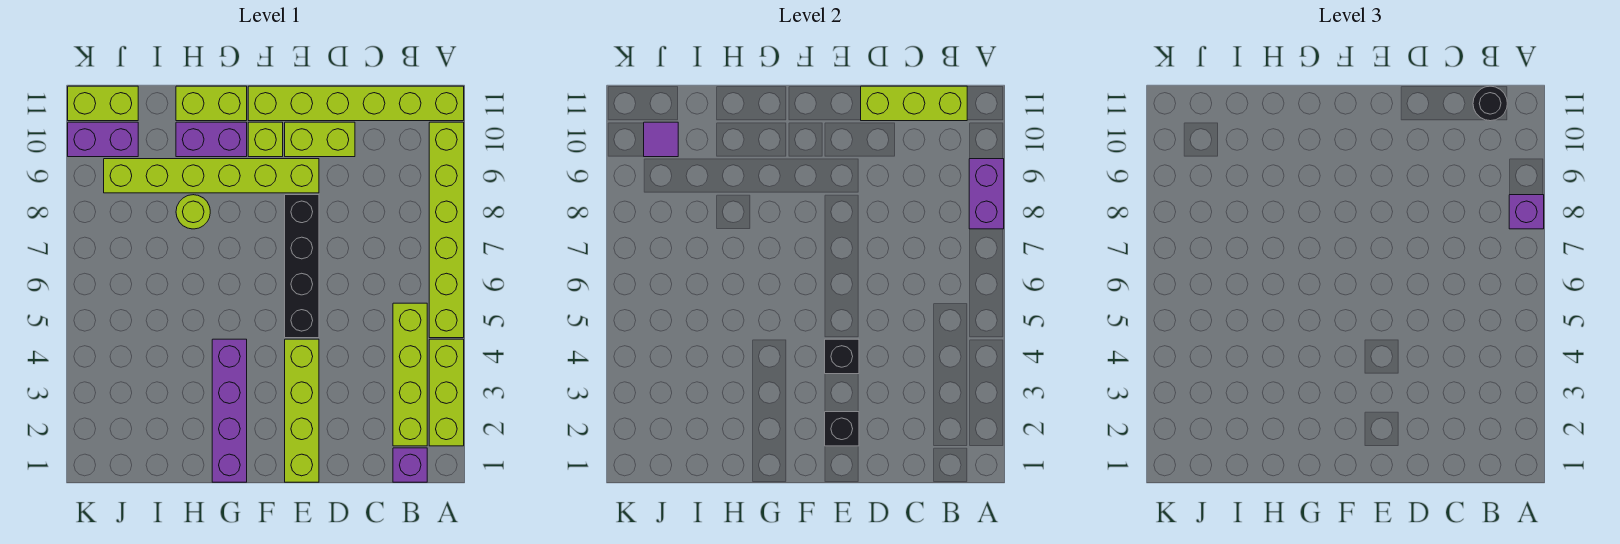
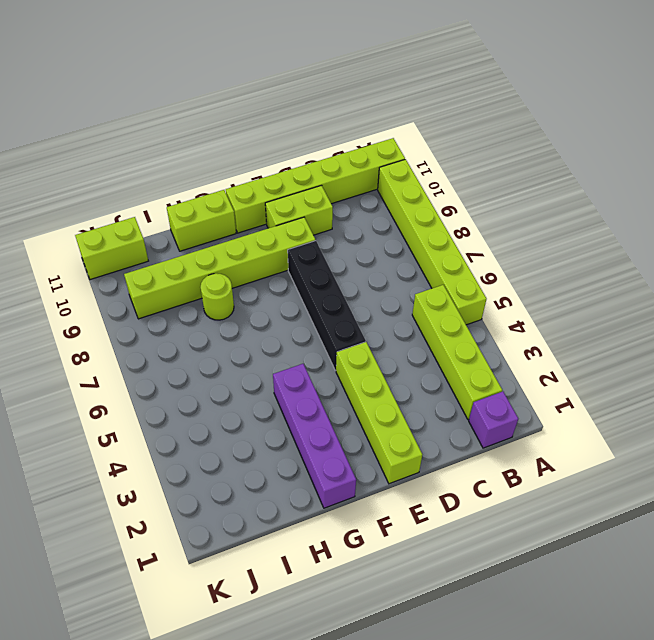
none -> lime brick A2:A4 level 1
none -> lime brick F10 level 1
none -> purple brick G10:H10 level 1

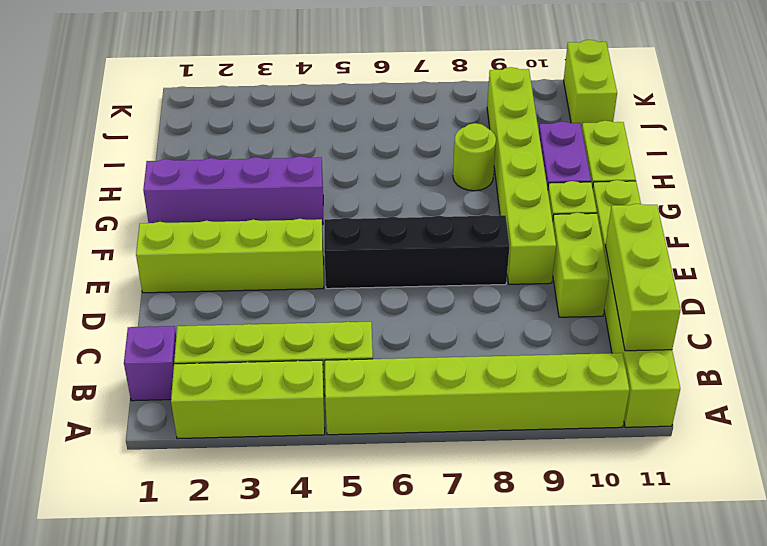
none -> purple brick J10:K10 level 1
none -> purple brick A8:A9 level 2
none -> black brick E2 level 2

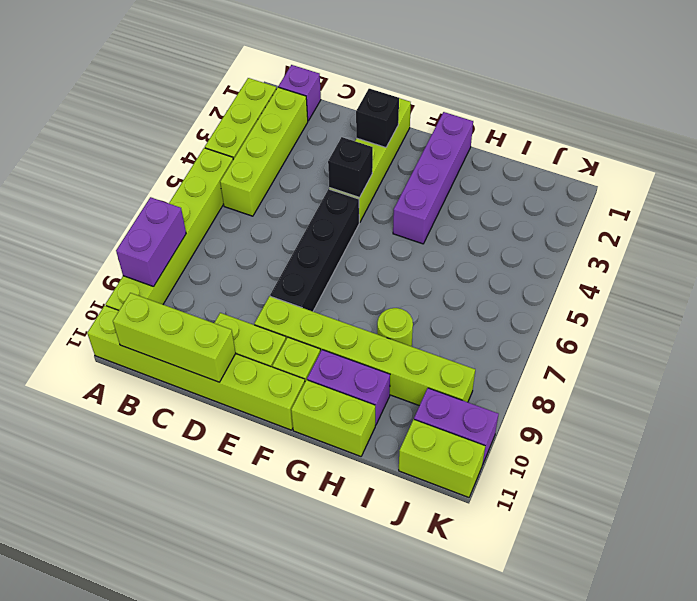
none -> purple tile J10 level 2
none -> purple brick A8 level 3
none -> black round brick B11 level 3

